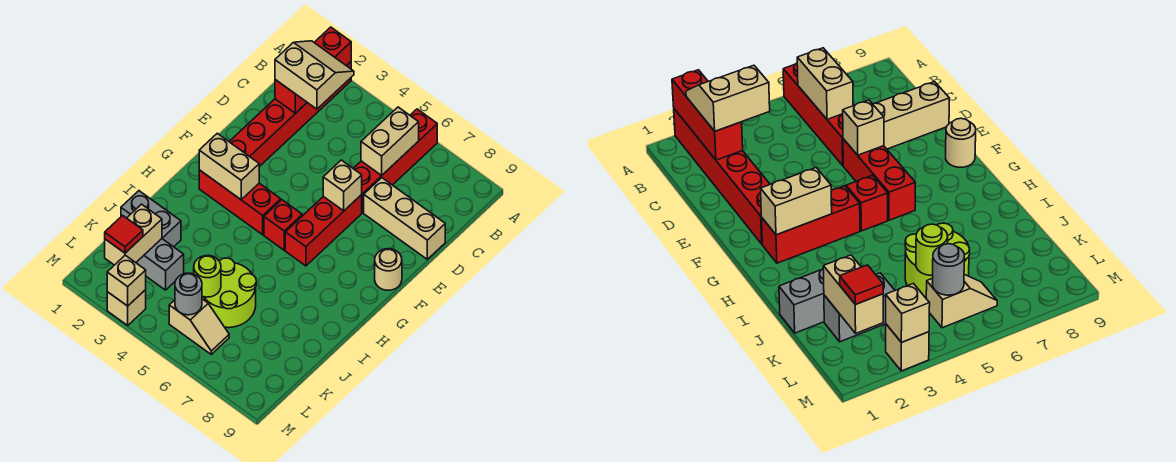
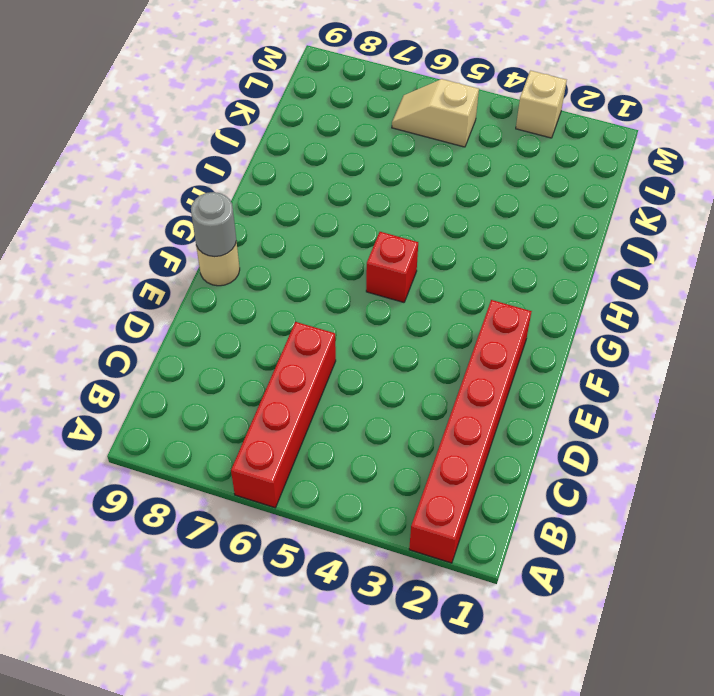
grey round brick F9 level 2 -> grey round brick L5 level 2
none -> tan brick D7:D9 level 1
none -> red brick E6:G6 level 1
none -> red brick G2:G4 level 1

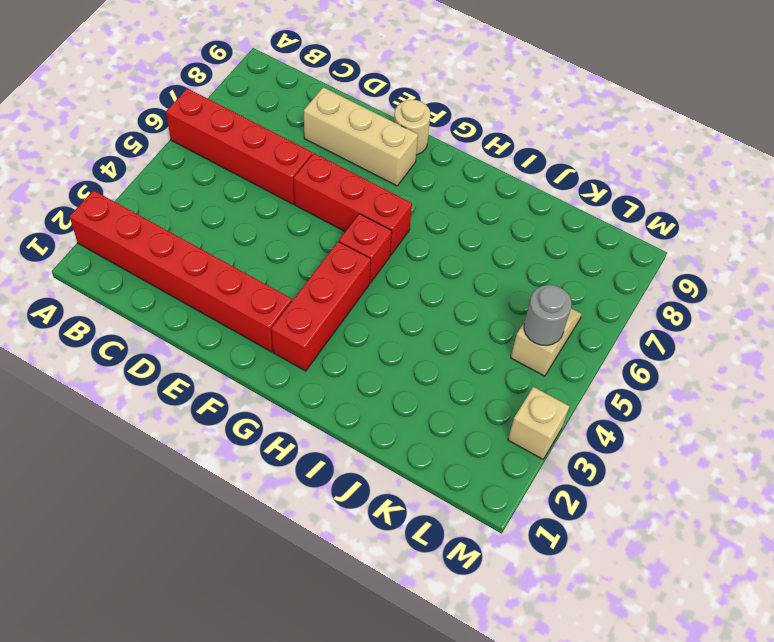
tan brick D8:F8 level 1 -> tan brick D7:D9 level 1
none -> grey brick J1:J2 level 1
none -> lime round brick J5:K6 level 1
none -> grey brick K2:K3 level 1

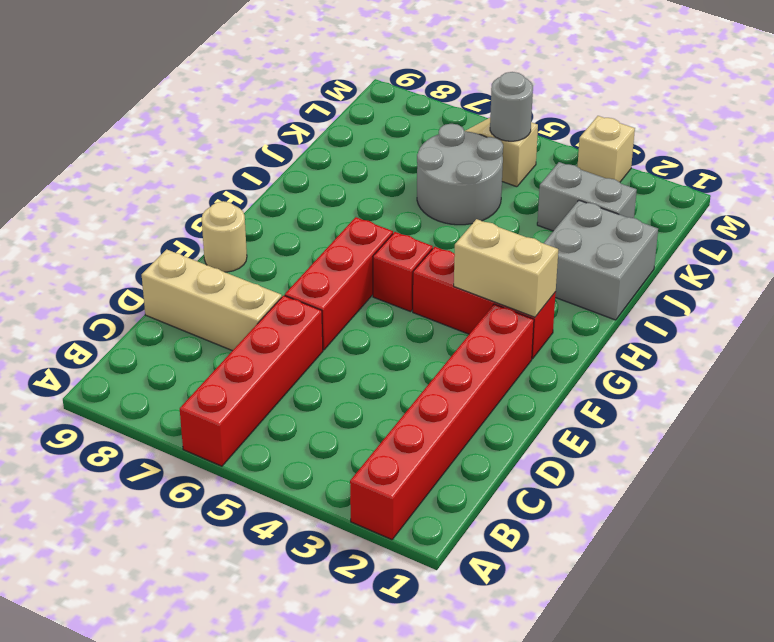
grey brick I1:J2 level 1 -> grey brick J1:J2 level 1
grey round brick J5:K6 level 1 -> lime round brick J5:K6 level 1
none -> red brick A2:C2 level 2
none -> tan brick B6:C6 level 2
none -> tan brick E6 level 2

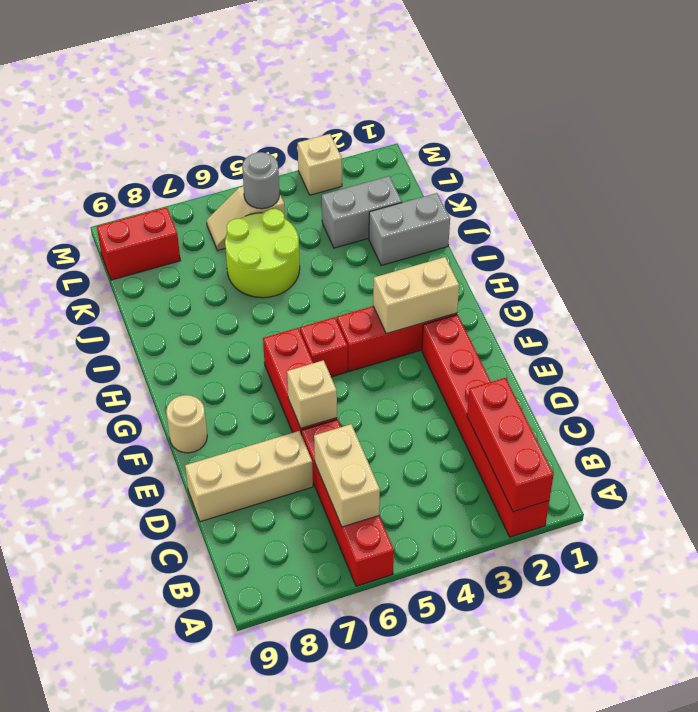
red brick L8:L9 level 1 -> none
none -> tan brick K2:L2 level 2
none -> lime round brick K5 level 2
none -> tan brick M3 level 2

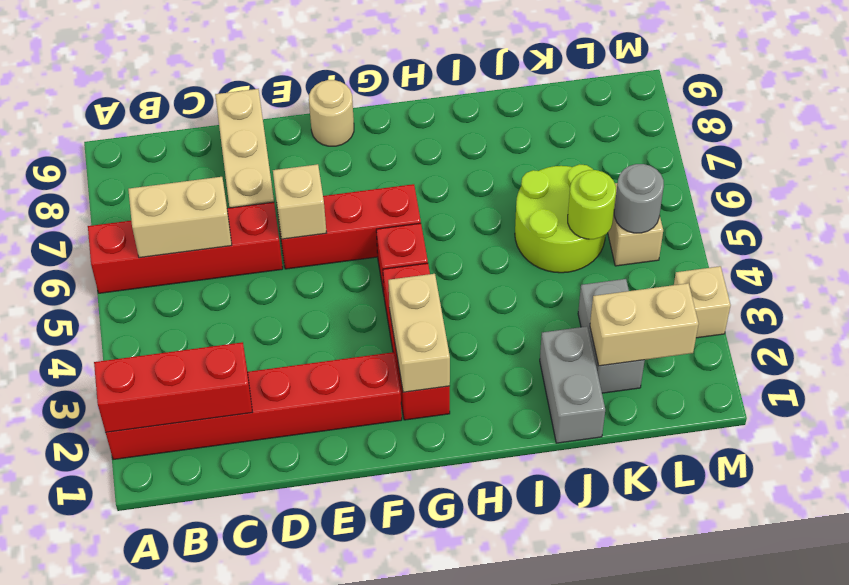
none -> tan brick M3 level 2
none -> tan slope B2:C3 level 3 top C
none -> red tile L2 level 3

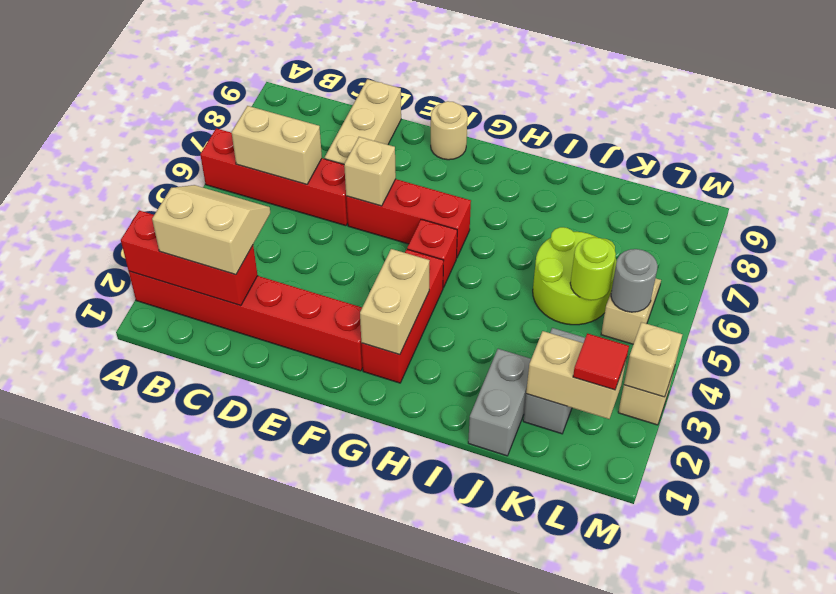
tan slope B2:C3 level 3 top 2 -> tan slope B2:C3 level 3 top C

